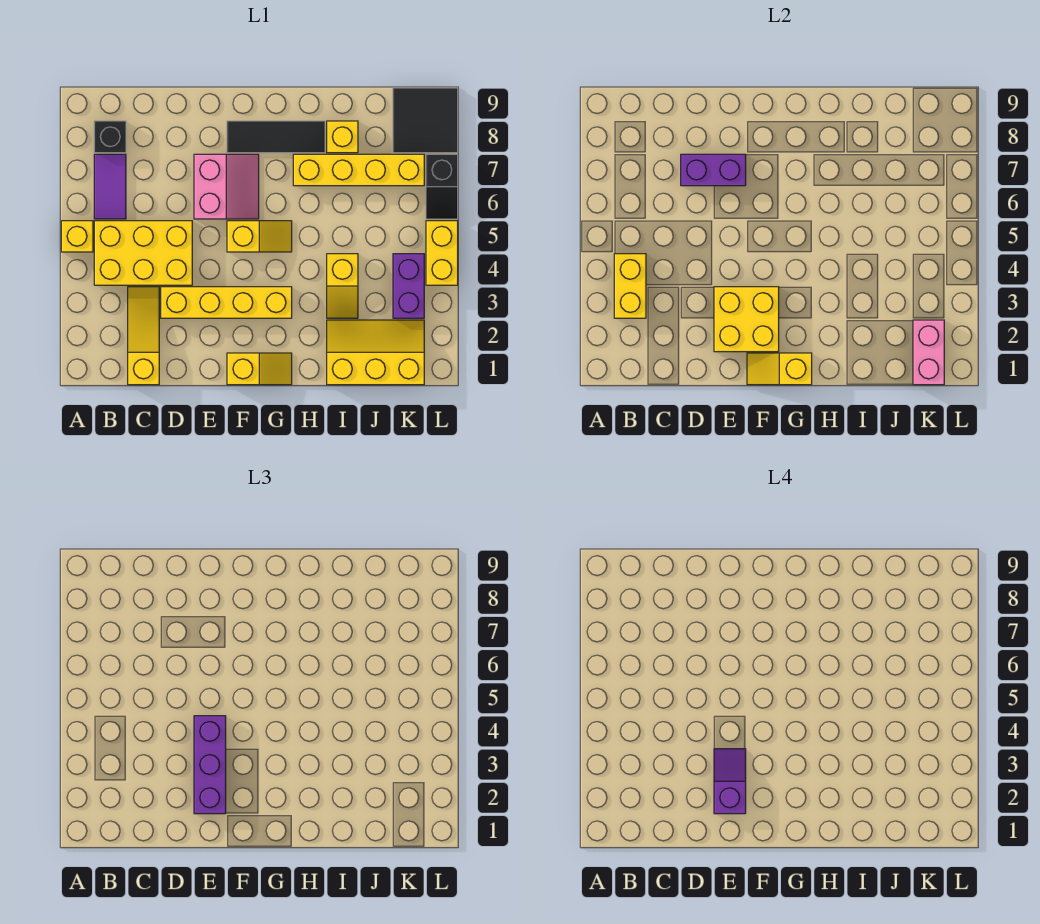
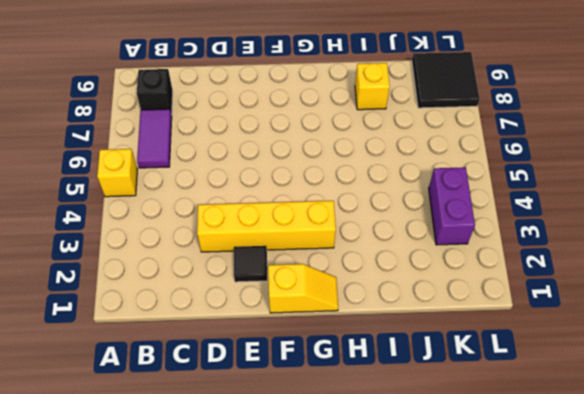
black tile E2 level 1 -> none
none -> yellow brick B4:D5 level 1
none -> yellow slope C1:C3 level 1 top 1
none -> pink slope E6:F7 level 1 top E

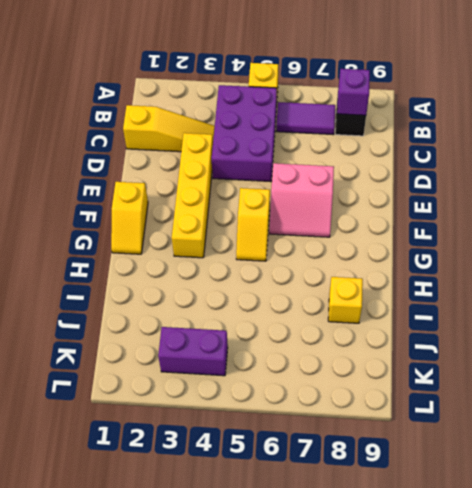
purple brick B4:D5 level 1 -> yellow brick B4:D5 level 1
purple brick B8 level 2 -> none
none -> black tile F8:H8 level 1
none -> yellow brick H7:K7 level 1
none -> yellow slope I1:K2 level 1 top 1

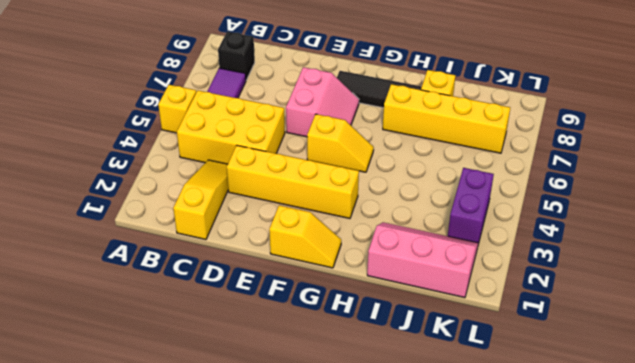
pink slope I1:K2 level 1 top 1 -> yellow slope I1:K2 level 1 top 1
none -> yellow slope I3:I4 level 1 top 4
none -> black tile K8:L9 level 1
none -> yellow brick L4:L5 level 1

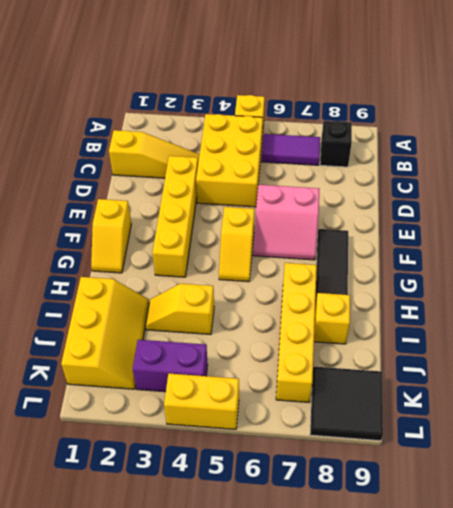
none -> black slope L6:L7 level 1 top 7
none -> yellow brick B3:B4 level 2
none -> purple brick D7:E7 level 2

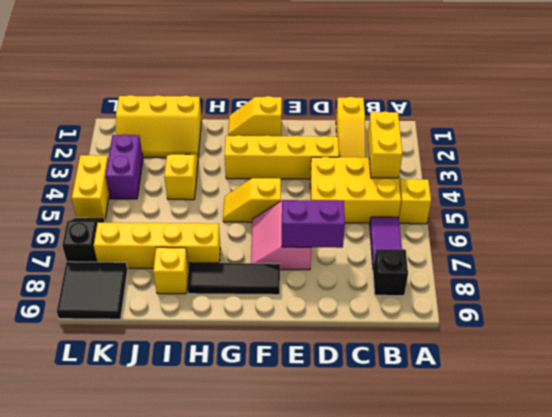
none -> yellow brick E2:F3 level 2
none -> yellow slope F1:G1 level 2 top G
none -> pink brick K1:K2 level 2

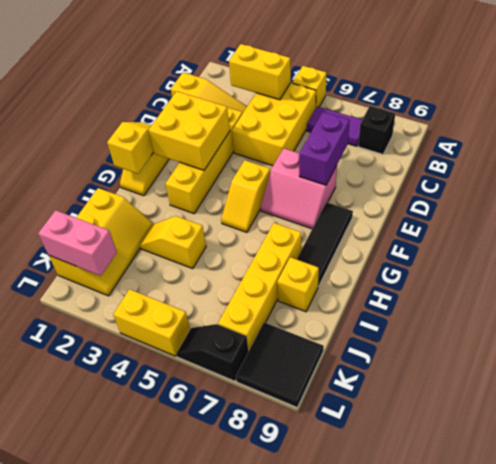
none -> purple brick K3:K4 level 1
none -> purple brick E2:E4 level 3
none -> purple slope E2:E3 level 4 top 2

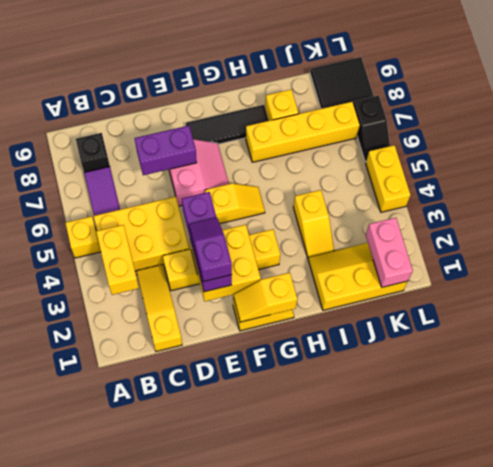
none -> purple brick K3:K4 level 1

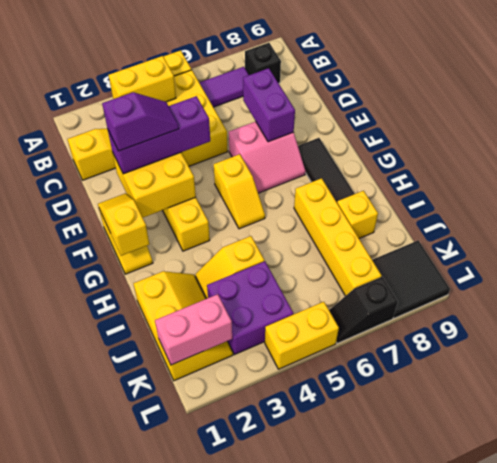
purple brick J3:K4 level 1 -> purple brick K3:K4 level 1

